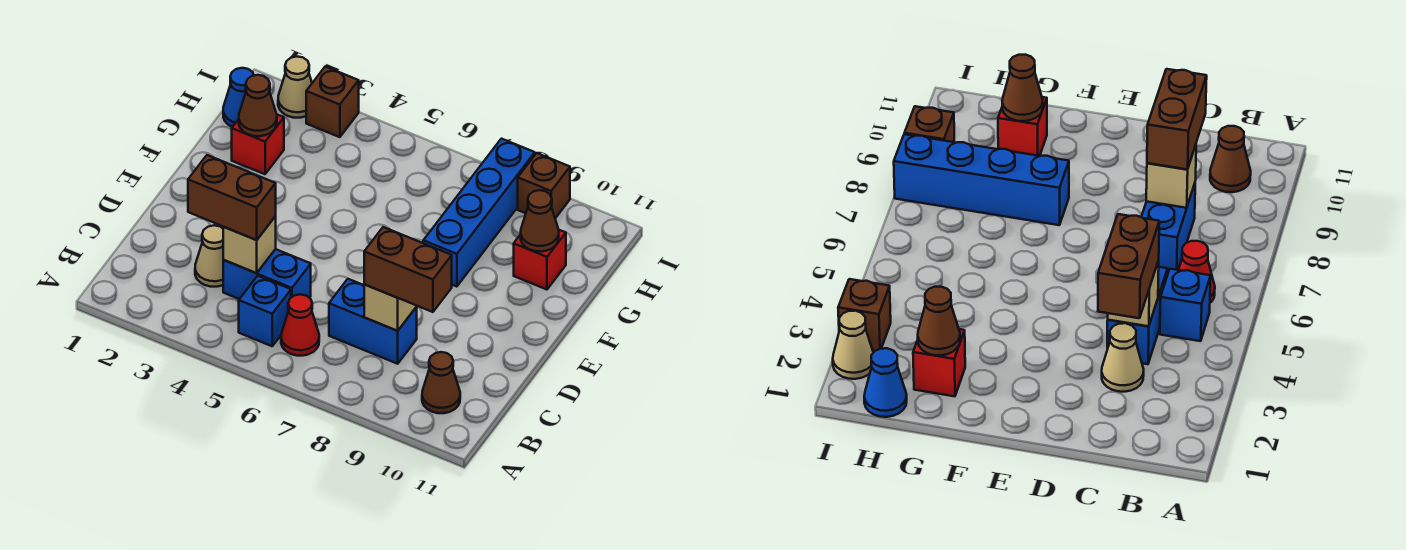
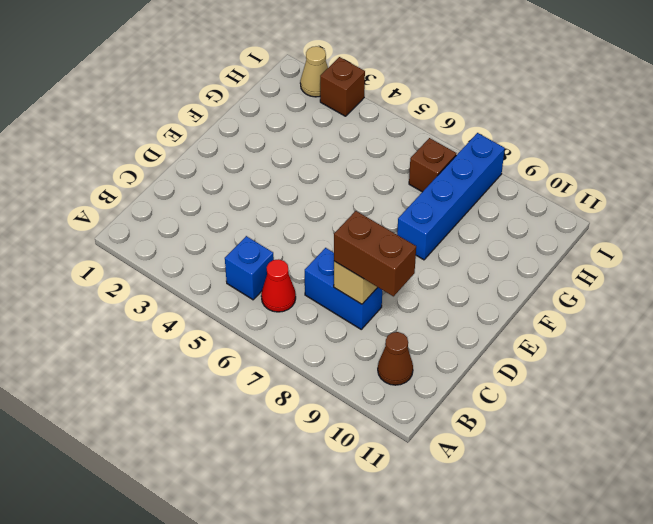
brown brick H7 level 1 -> brown brick I9 level 1
none -> tan cone C3 level 1
none -> blue brick C4:C5 level 1
none -> red brick G2 level 1

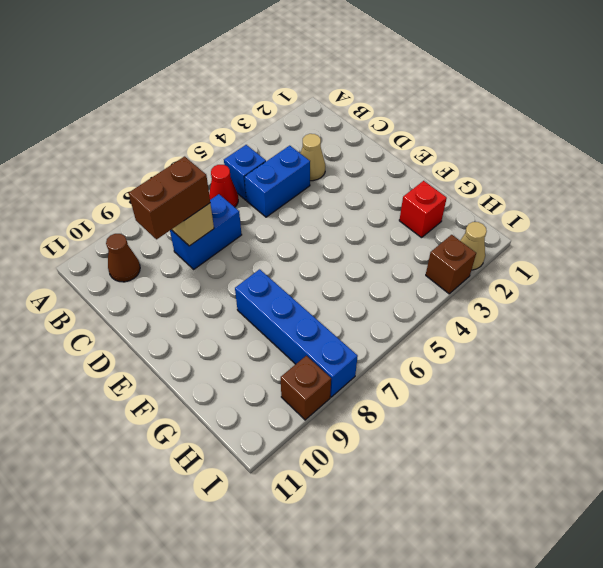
none -> red brick G10 level 1
none -> blue cone H1 level 1
none -> tan brick C4 level 2

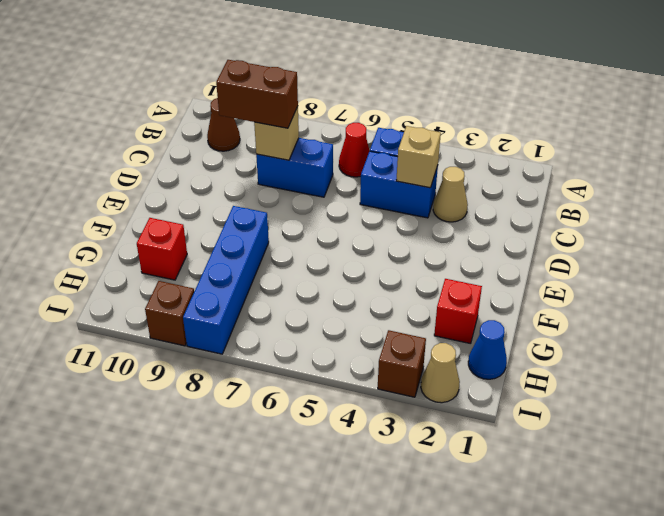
none -> brown cone G2 level 2
none -> brown cone G10 level 2
none -> brown brick C3:C4 level 3

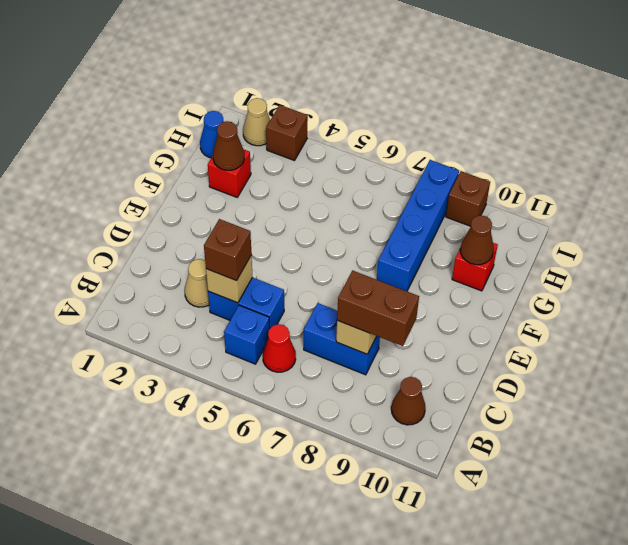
brown brick C4 level 3 -> brown brick C3:C4 level 3

